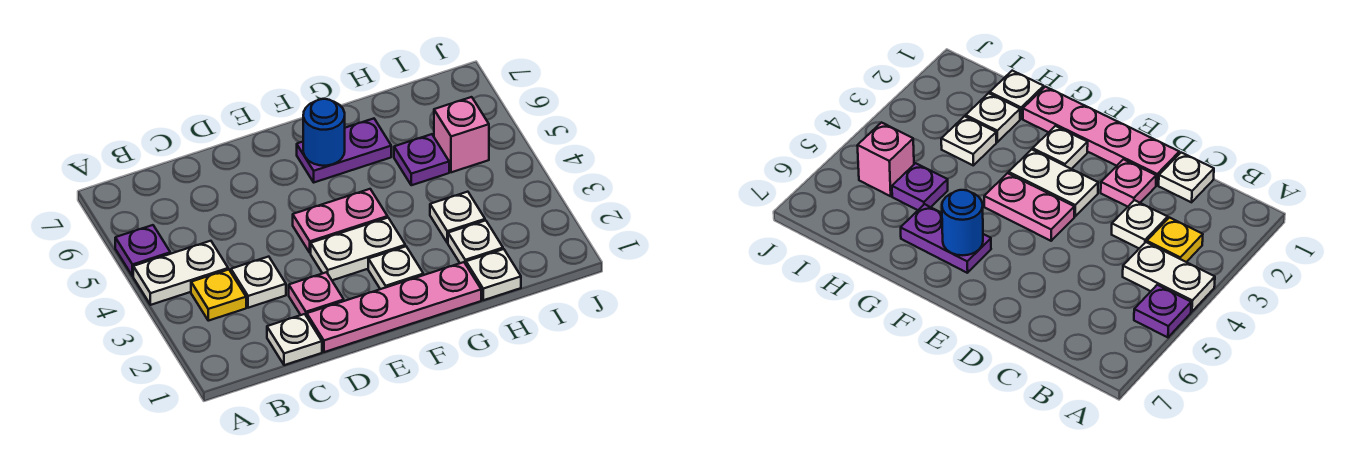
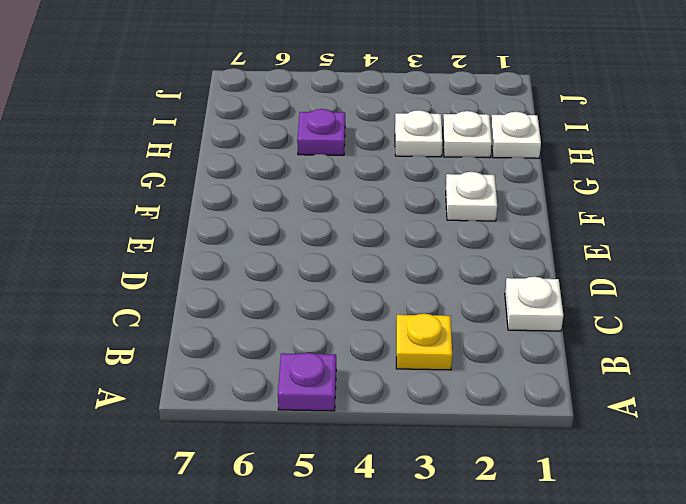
none -> white plate A4:B4 level 1
none -> white plate C3 level 1
none -> pink plate D1:G1 level 1

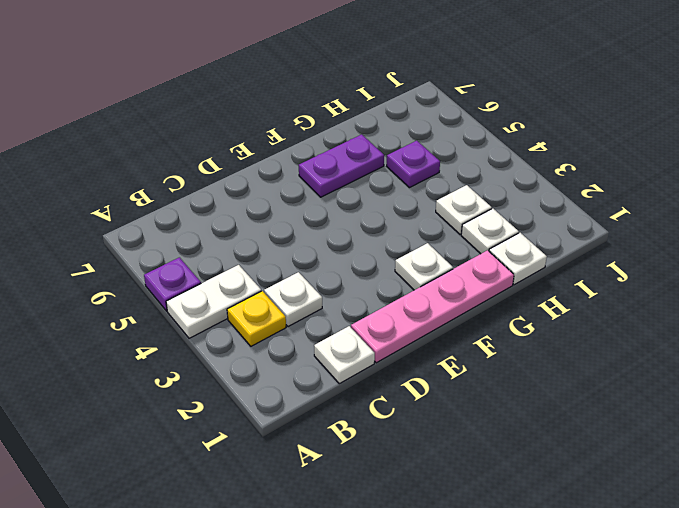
none -> pink plate D2 level 1
none -> white plate E3:F3 level 1
none -> pink plate E4:F4 level 1

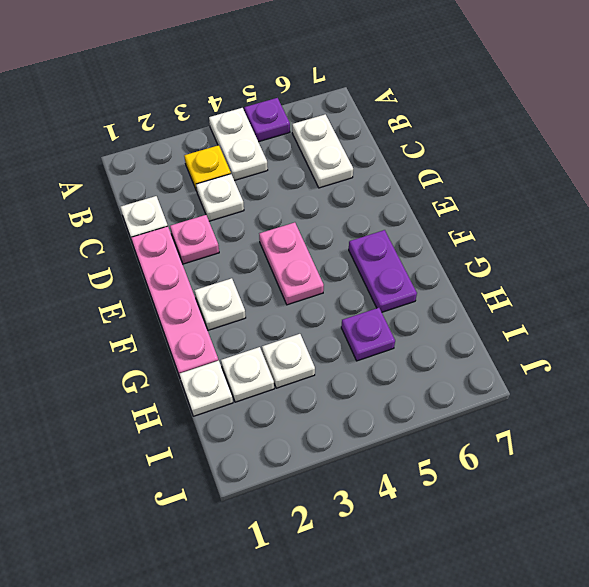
white plate B6:C6 level 1 -> white plate E3:F3 level 1
none -> pink brick I5 level 1
none -> blue round brick F6 level 2

